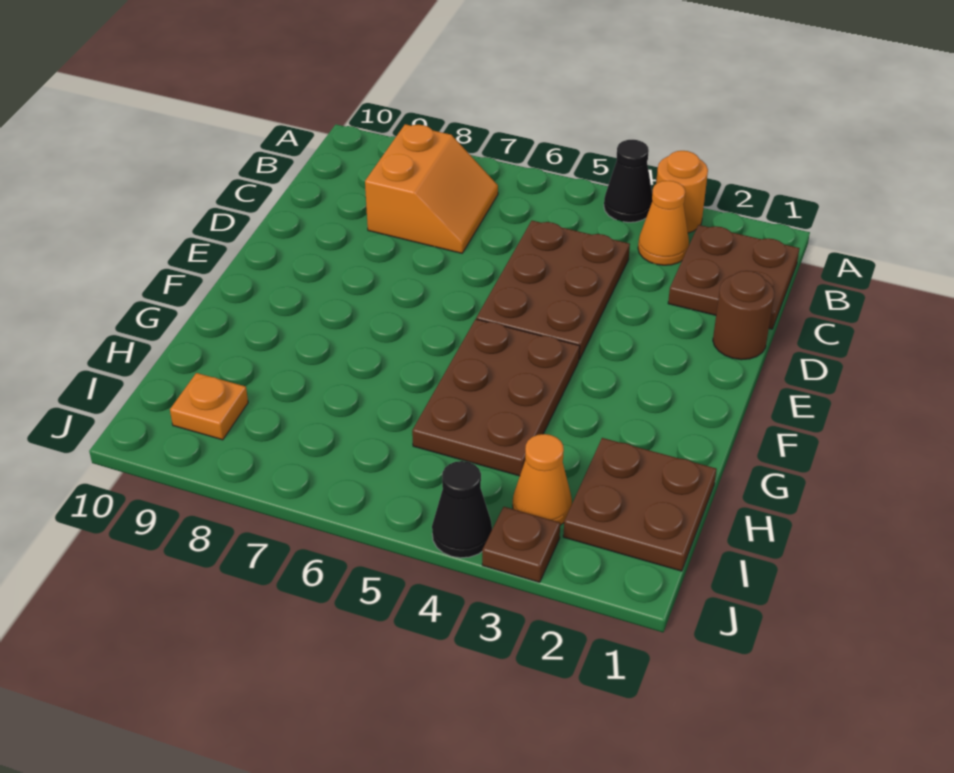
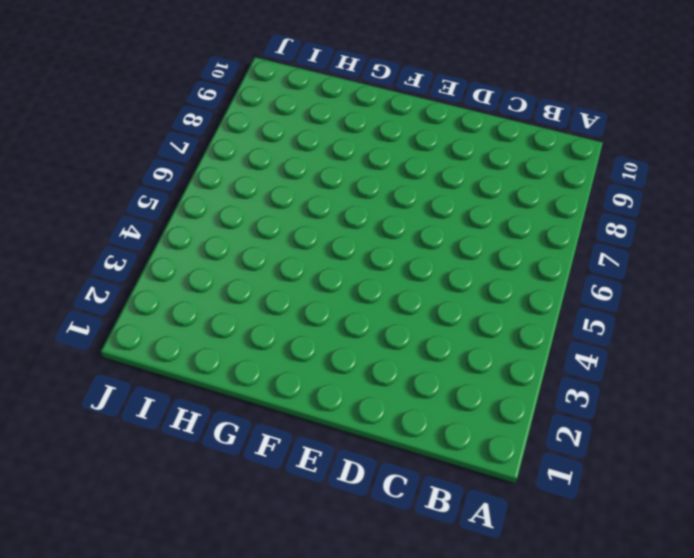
none -> orange round brick A3 level 1
none -> black cone A4 level 1
none -> brown plate B1:C2 level 1

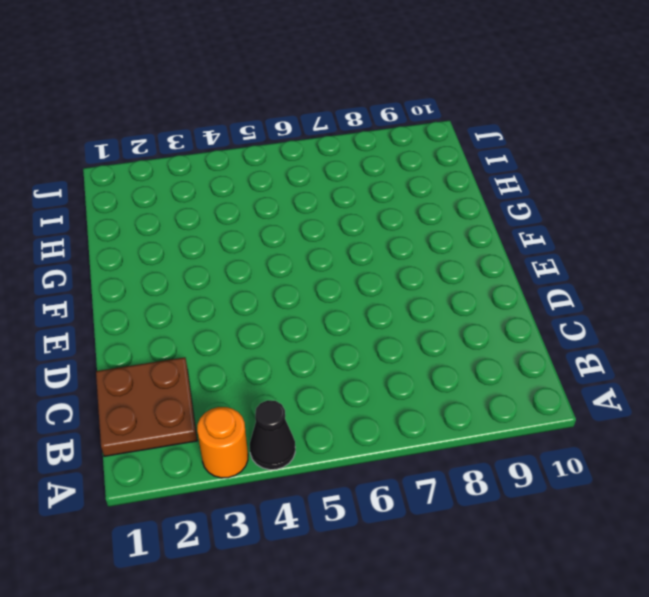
none -> orange cone B3 level 1
none -> orange slope B7:C8 level 1 top 8
none -> brown plate C4:E5 level 1

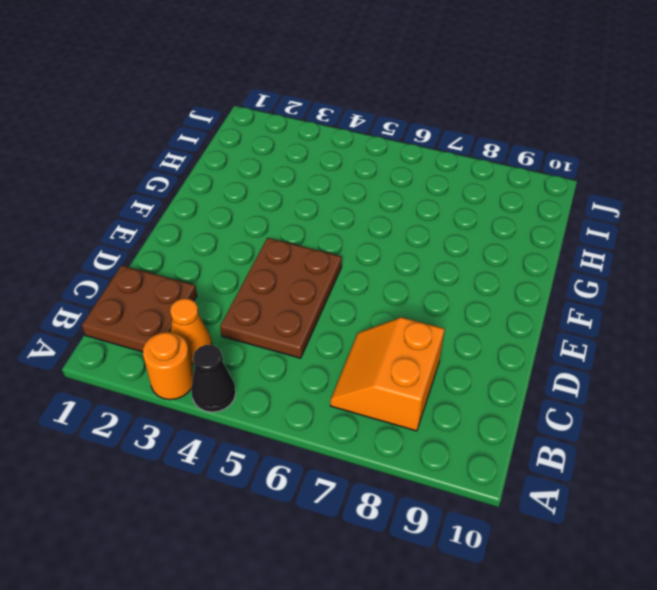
none -> brown round brick D1 level 1
none -> brown plate F4:H5 level 1
none -> brown plate H1:I2 level 1

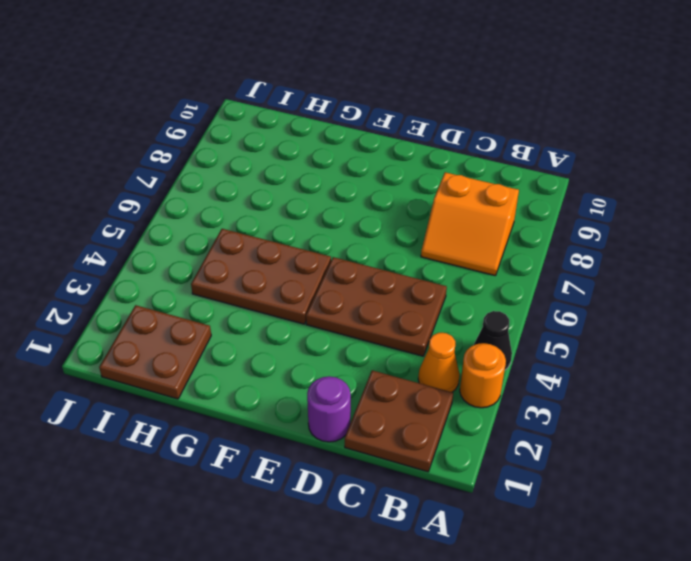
purple round brick D1 level 1 -> brown round brick D1 level 1
none -> orange cone I3 level 1
none -> orange plate I9 level 1
none -> brown plate J3 level 1

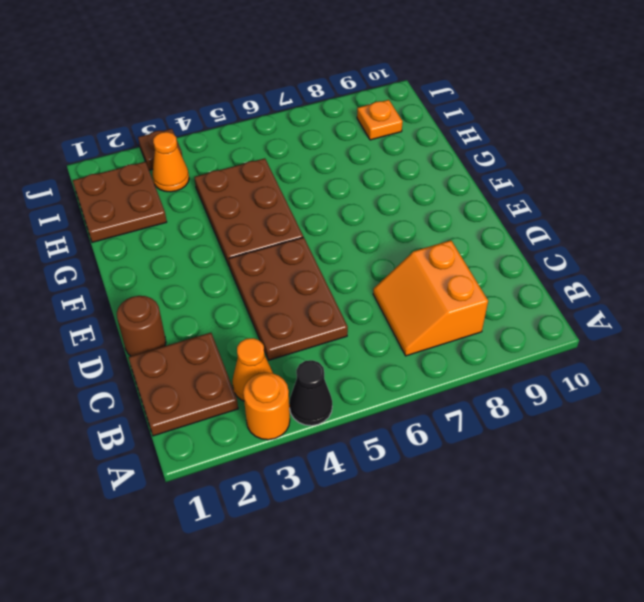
none -> black cone J4 level 1

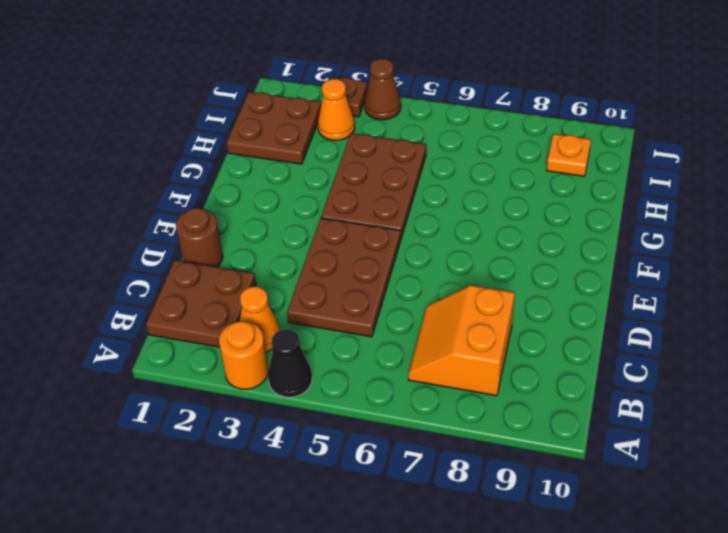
brown cone J4 level 1 -> black cone J4 level 1

